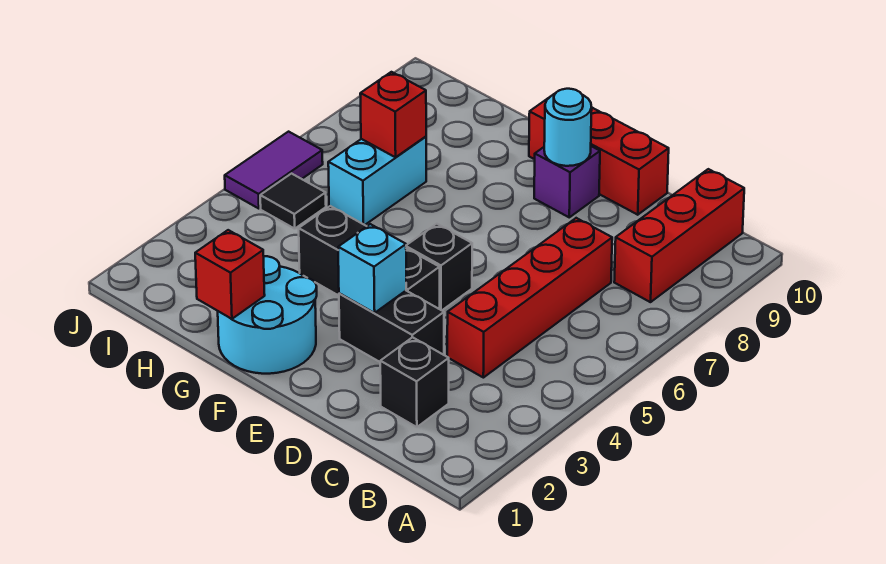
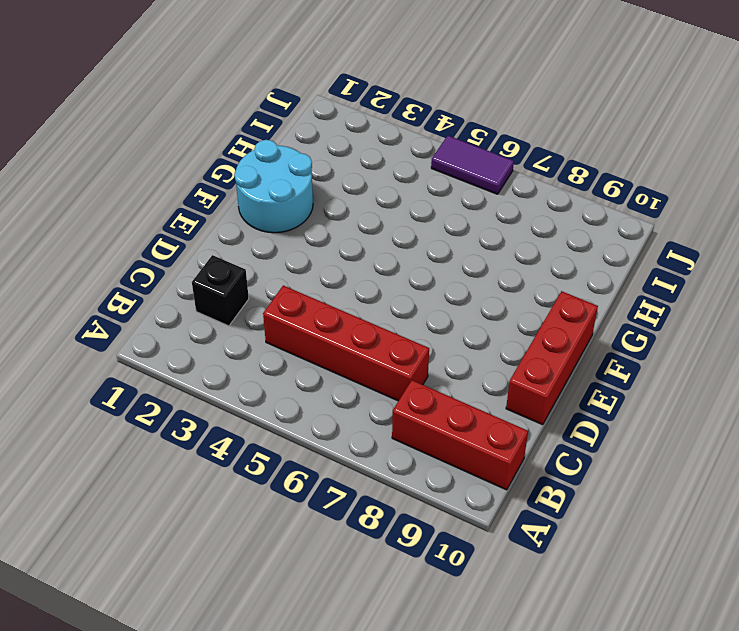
none -> black brick D3:E3 level 1
none -> black brick E4:G4 level 1
none -> black brick E5 level 1

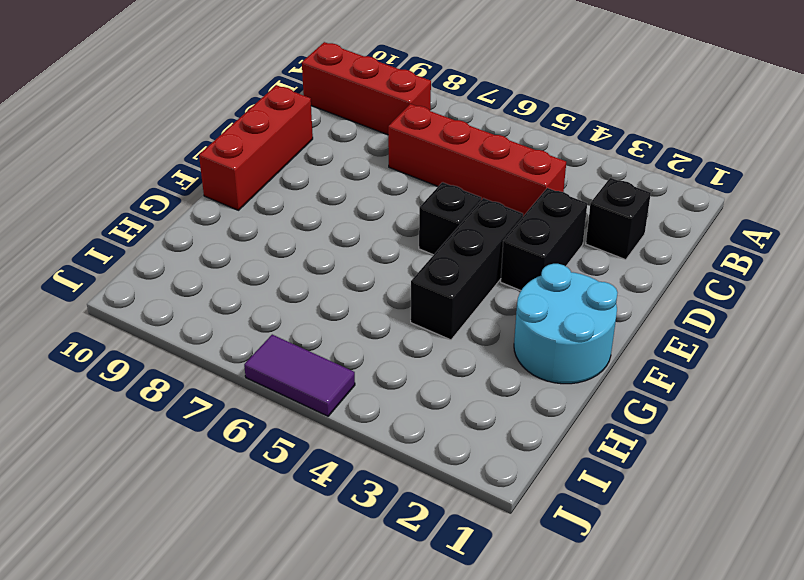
none -> purple brick E9 level 1
none -> cyan brick H6:H7 level 1
none -> black tile I5 level 1

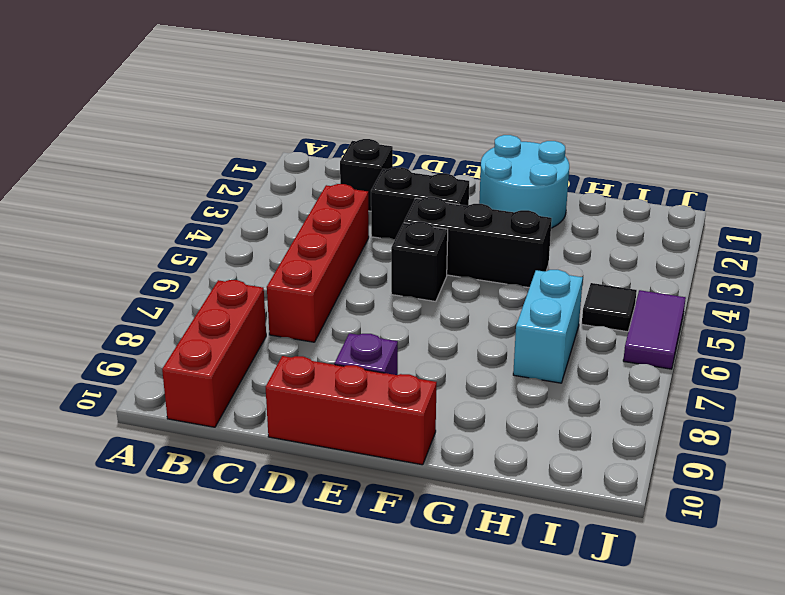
none -> cyan brick E3 level 2
none -> cyan round brick E9 level 2
none -> red brick G1 level 2

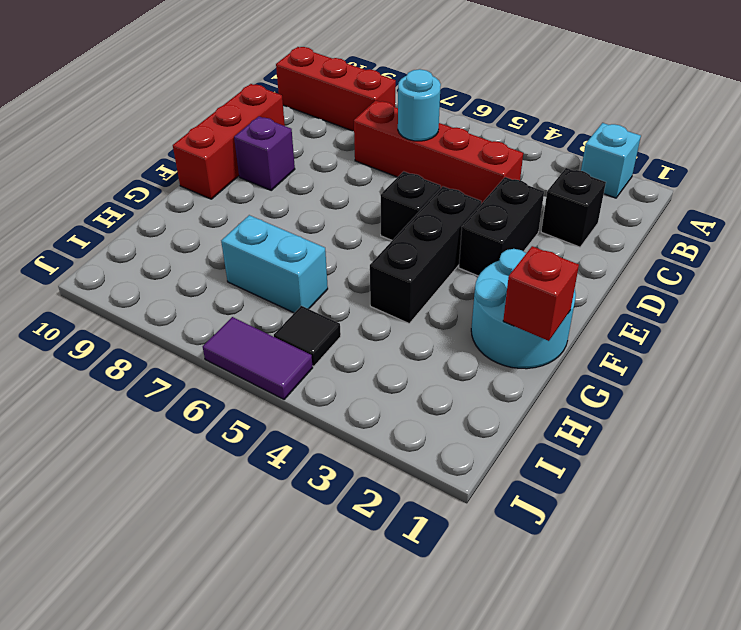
cyan brick A2 level 1 -> cyan brick E3 level 2
cyan round brick C6 level 2 -> cyan round brick E9 level 2
none -> red brick H7 level 2

